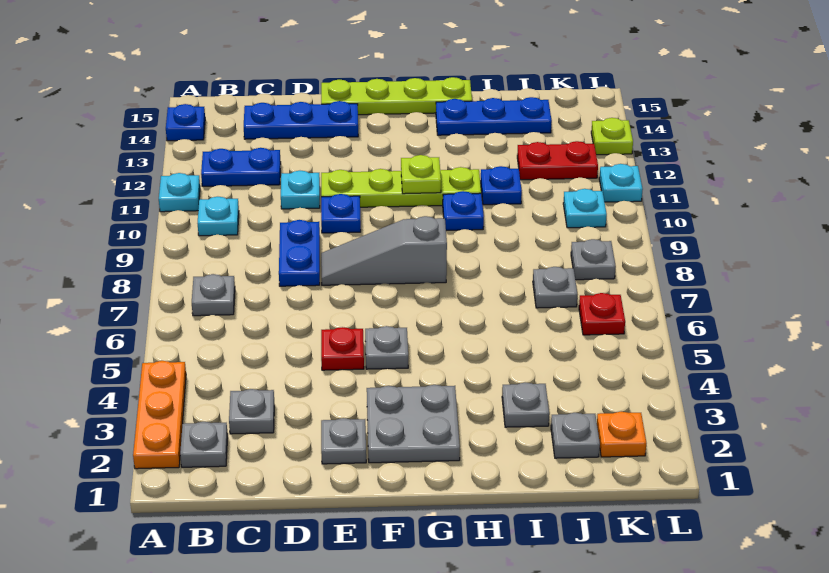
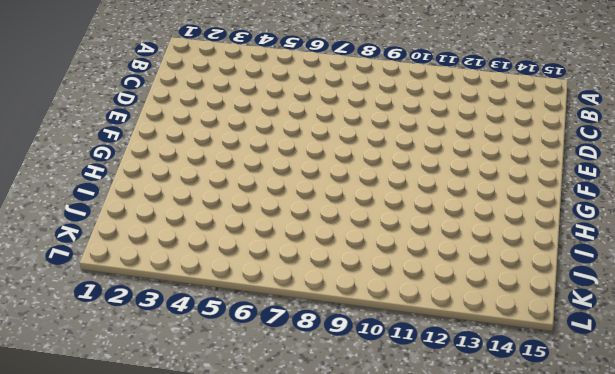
none -> orange plate A2:A4 level 1
none -> cyan plate A11 level 1
none -> blue plate A14 level 1
none -> grey plate B2 level 1

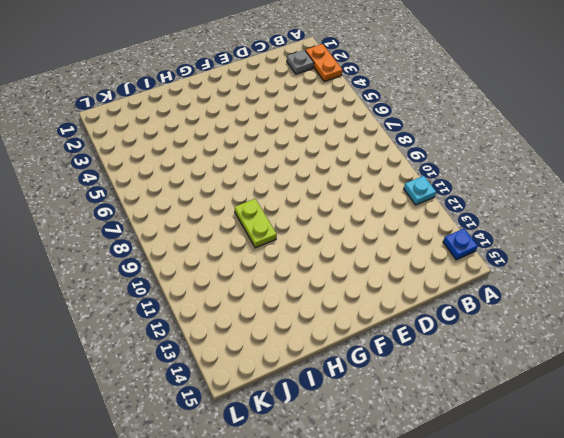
orange plate A2:A3 level 1 -> orange plate A2:A4 level 1
lime plate H9:H10 level 1 -> blue plate H10 level 1
none -> grey plate B7 level 1
none -> cyan plate B10 level 1
none -> blue plate B12:C12 level 1
none -> grey plate C3 level 1

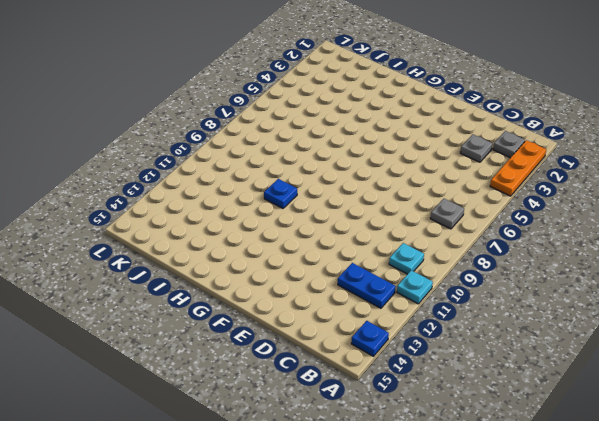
none -> blue plate C14:E14 level 1
none -> blue plate D8:D9 level 1
none -> cyan plate D11 level 1
none -> grey plate E2 level 1

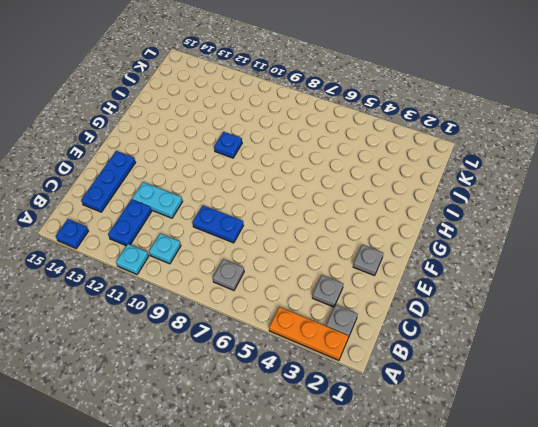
cyan plate D11:D12 level 1 -> cyan plate D11 level 1
none -> red plate E5 level 1
none -> grey slope E8:G8 level 1 top G
none -> blue plate E10 level 1
none -> lime plate E11:H11 level 1

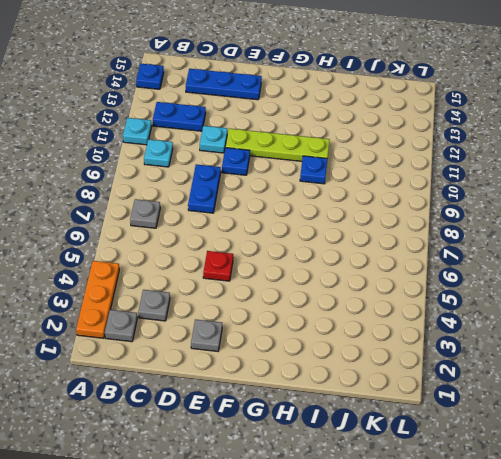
none -> grey slope E8:G8 level 1 top G
none -> lime plate E15:H15 level 1
none -> grey plate F2:G3 level 1
none -> grey plate F5 level 1

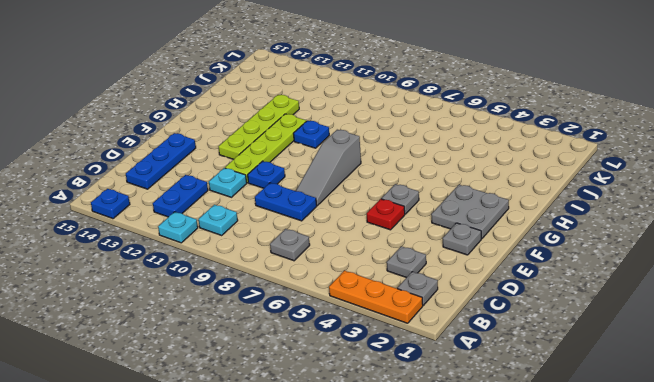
lime plate F12:I12 level 1 -> lime plate E15:H15 level 1
none -> blue plate H14:J14 level 1
none -> grey plate I3 level 1
none -> blue plate I11 level 1
none -> grey plate J2 level 1

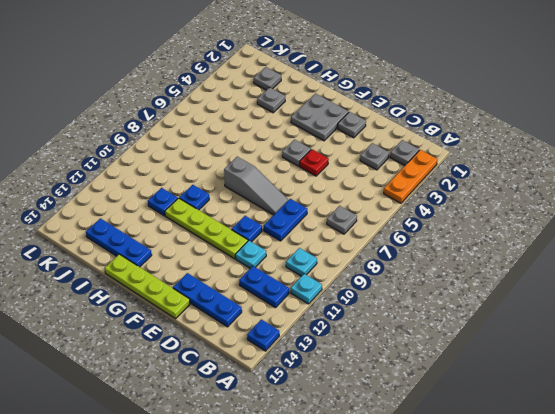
none -> grey plate J7 level 1
none -> red plate J12:K12 level 1
none -> orange plate K2 level 1
none -> red plate K6 level 1

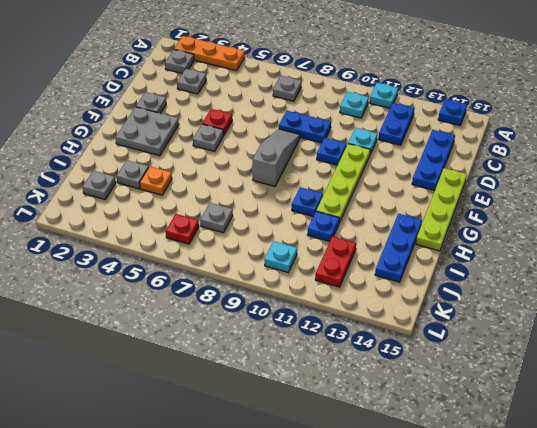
orange plate I4 level 1 -> orange plate K2 level 1
none -> grey plate K8 level 1
none -> cyan plate L11 level 1
none -> lime plate L13 level 1
none -> lime plate G11 level 2

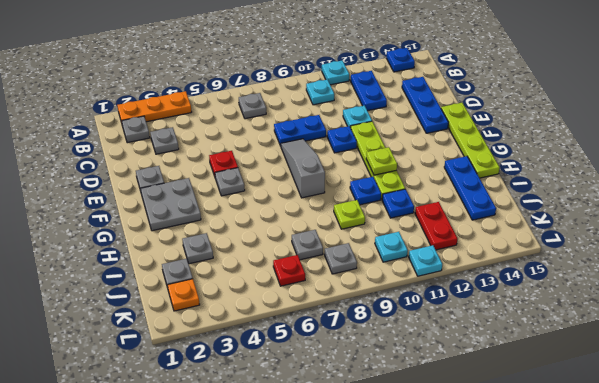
lime plate I9 level 1 -> lime plate L13 level 1

